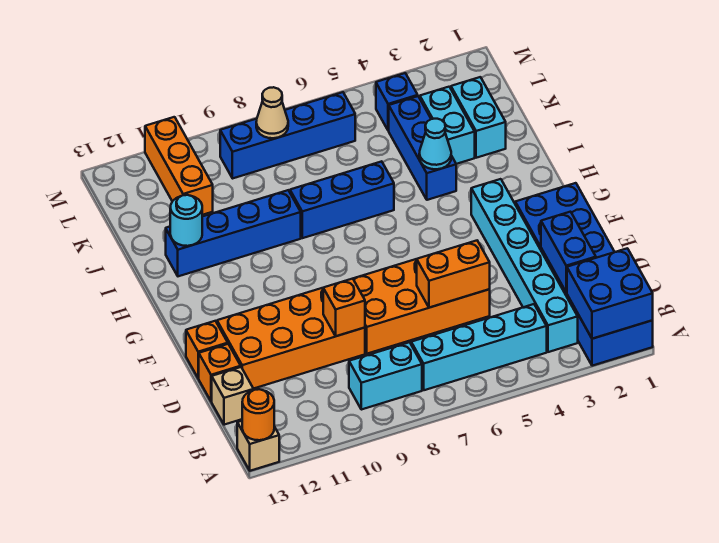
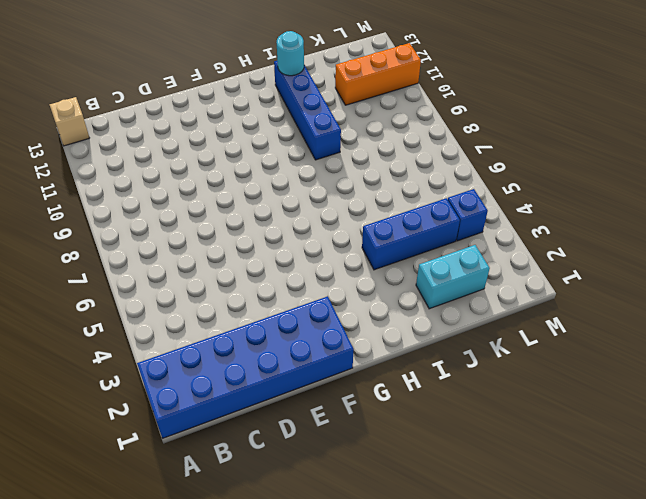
none -> cyan brick B3:G3 level 1
none -> cyan brick B4:B7 level 1
none -> cyan brick B8:B9 level 1

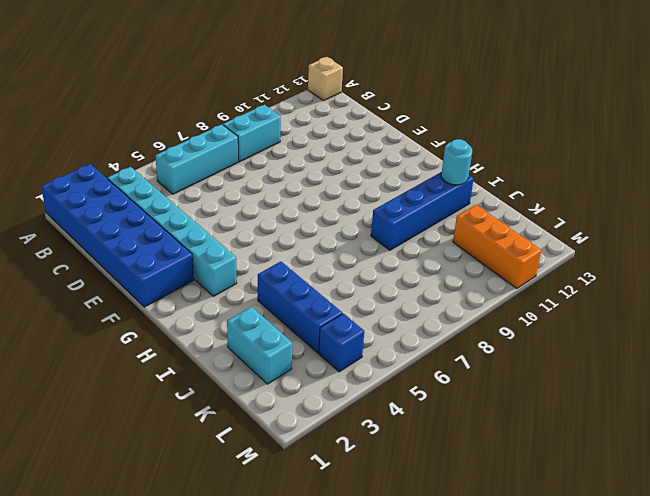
cyan brick B5:B7 level 1 -> cyan brick B4:B7 level 1
none -> tan brick C13 level 1
none -> orange brick D5:E8 level 1
none -> orange brick D9:E12 level 1

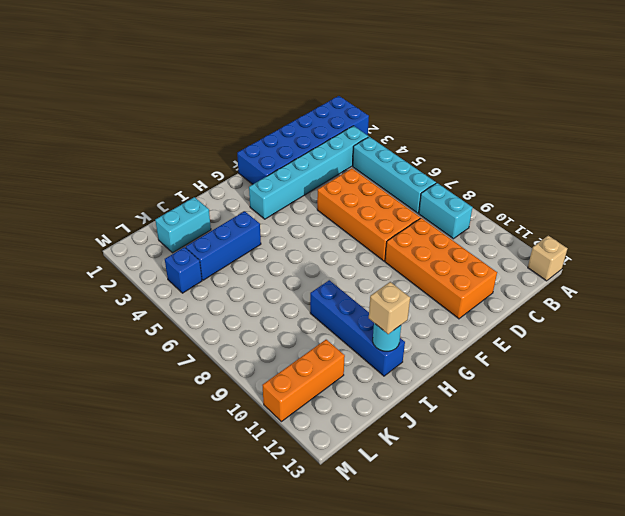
tan brick I12 level 3 -> tan brick C13 level 1
none -> orange brick D13 level 1
none -> orange brick E13 level 1
none -> blue brick I6:I8 level 1

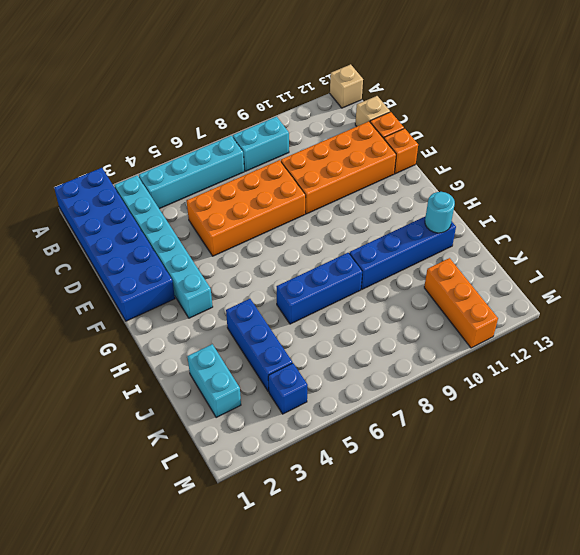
none -> cyan brick J3:K3 level 1
none -> blue brick L6:L9 level 1
none -> blue brick A1:B2 level 2

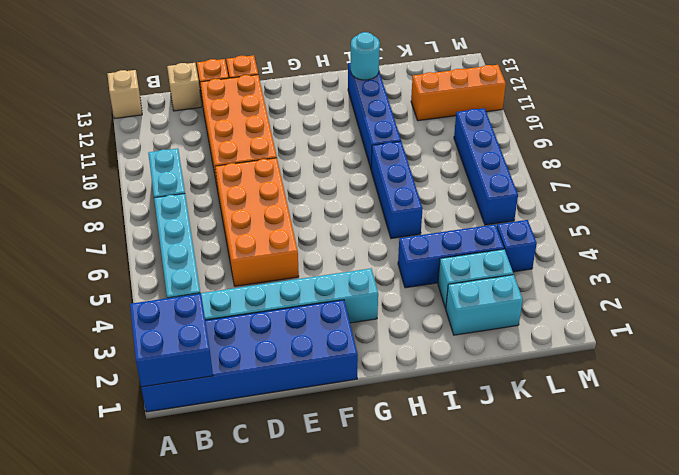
none -> orange round brick A13 level 2
none -> blue brick C2:D2 level 2
none -> orange brick D5:D6 level 2

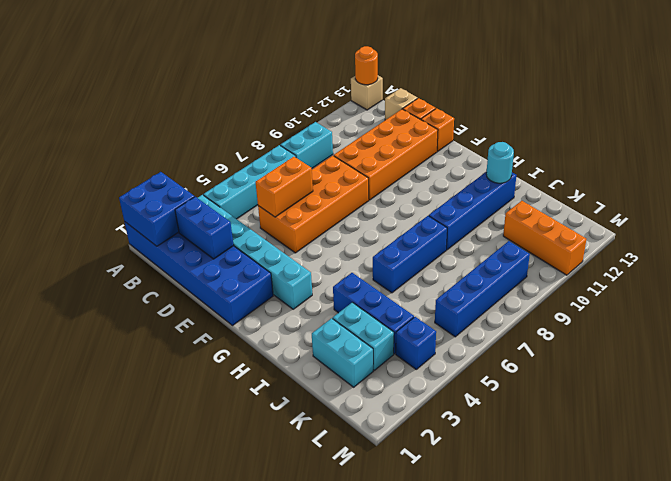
none -> orange brick D9 level 2
none -> cyan cone I4 level 2
none -> tan cone L8 level 2

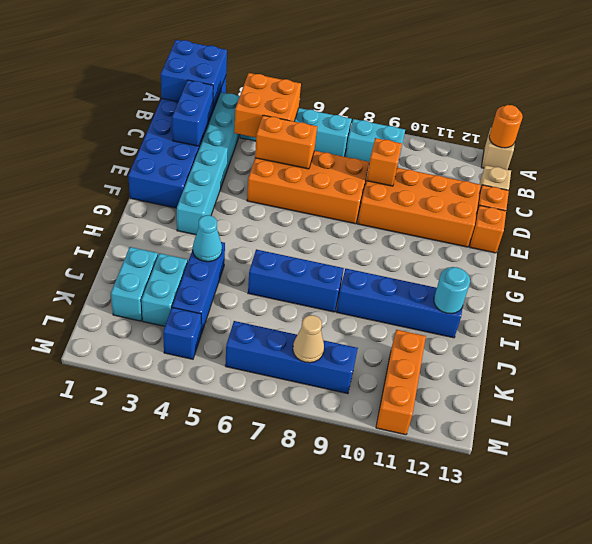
orange brick B4:C5 level 2 -> none

